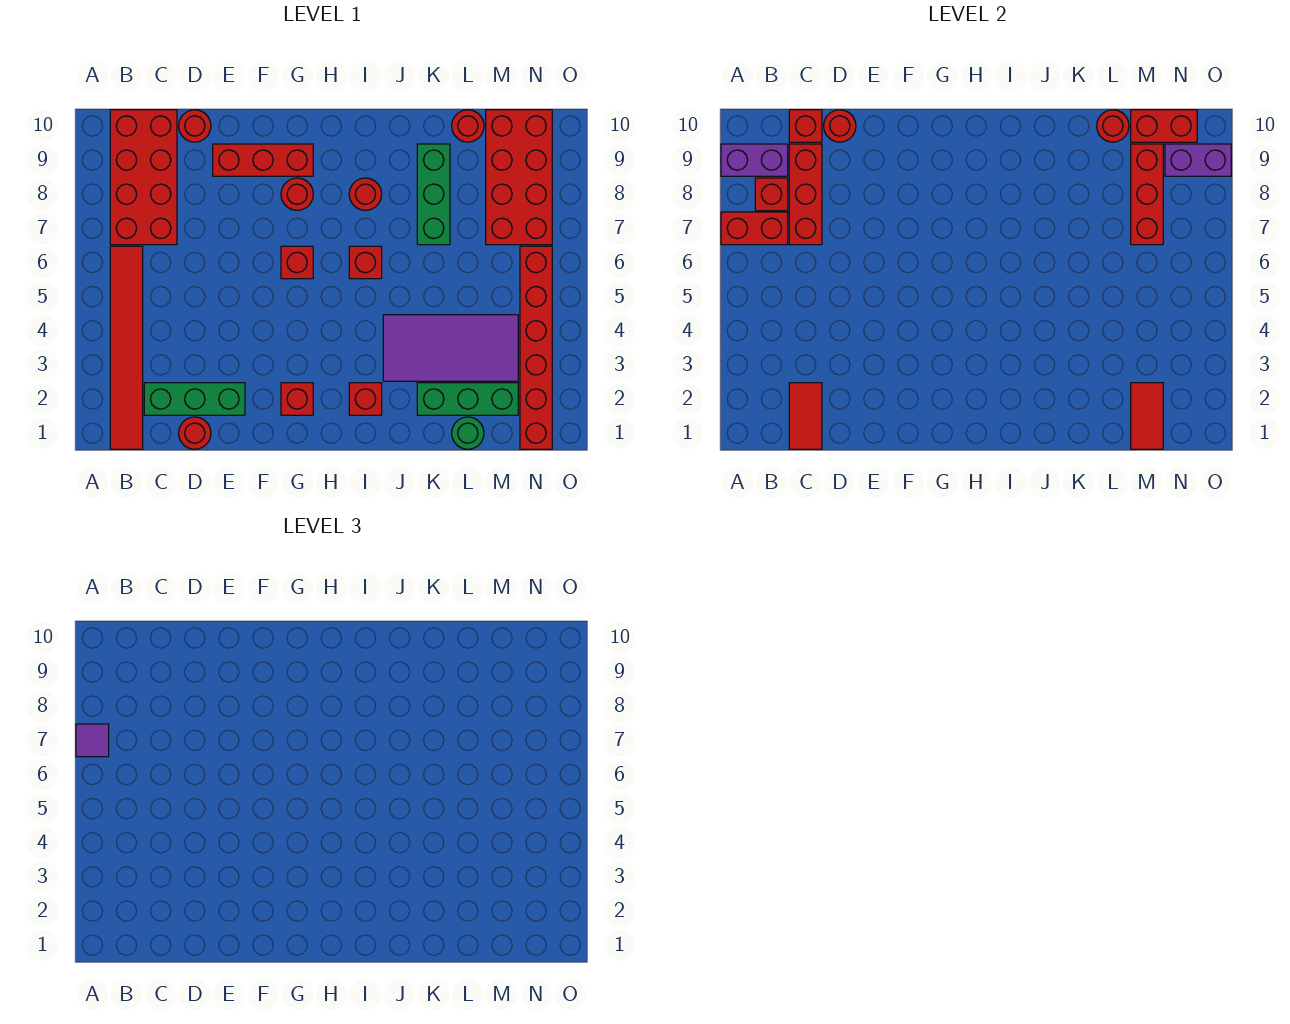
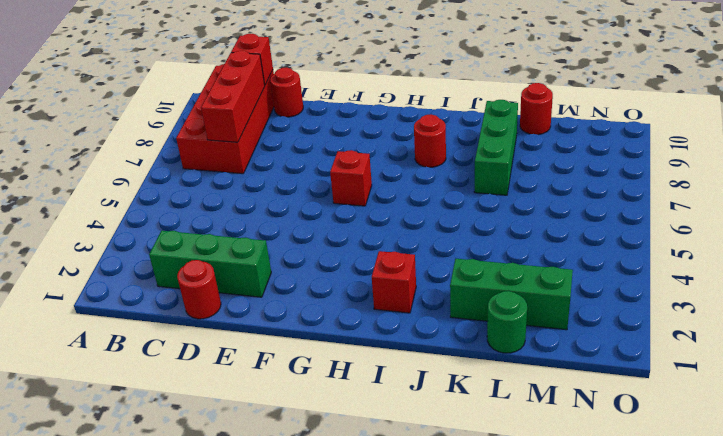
none -> red tile B1:B6 level 1
none -> red brick E9:G9 level 1
none -> red brick G2 level 1
none -> red round brick G8 level 1

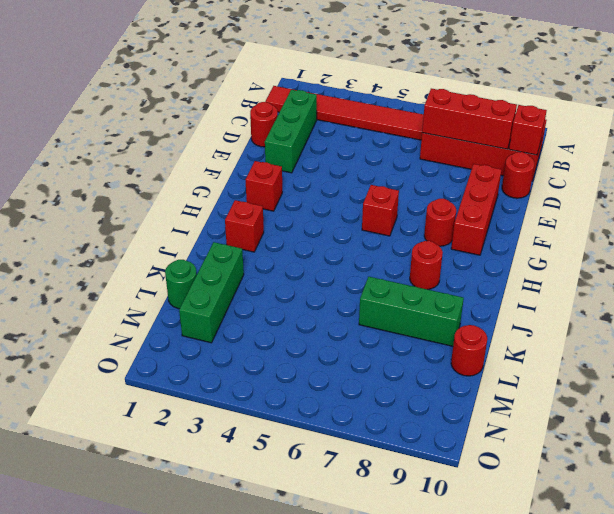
none -> red brick I6 level 1
none -> purple tile J3:M4 level 1
none -> red brick M7:N10 level 1
none -> red brick N1:N6 level 1

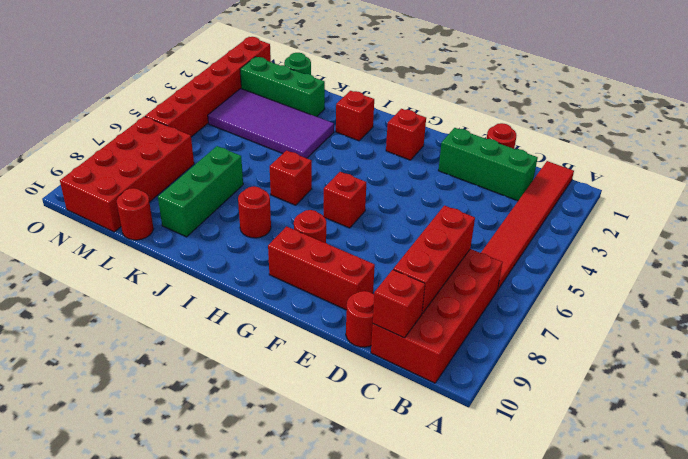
none -> red brick A7:B7 level 2
none -> purple brick A9:B9 level 2
none -> red brick B8 level 2
none -> red tile C1:C2 level 2

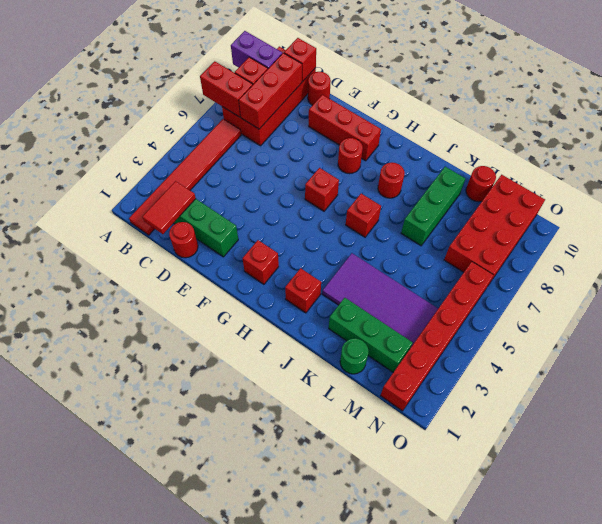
none -> red round brick D10 level 2
none -> red round brick L10 level 2
none -> red tile M1:M2 level 2
none -> red brick M7:M9 level 2

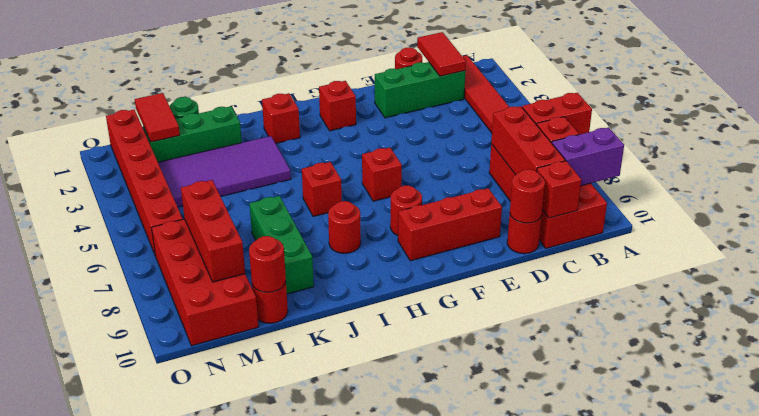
none -> red brick M10:N10 level 2
none -> purple brick N9:O9 level 2
none -> purple tile A7 level 3

